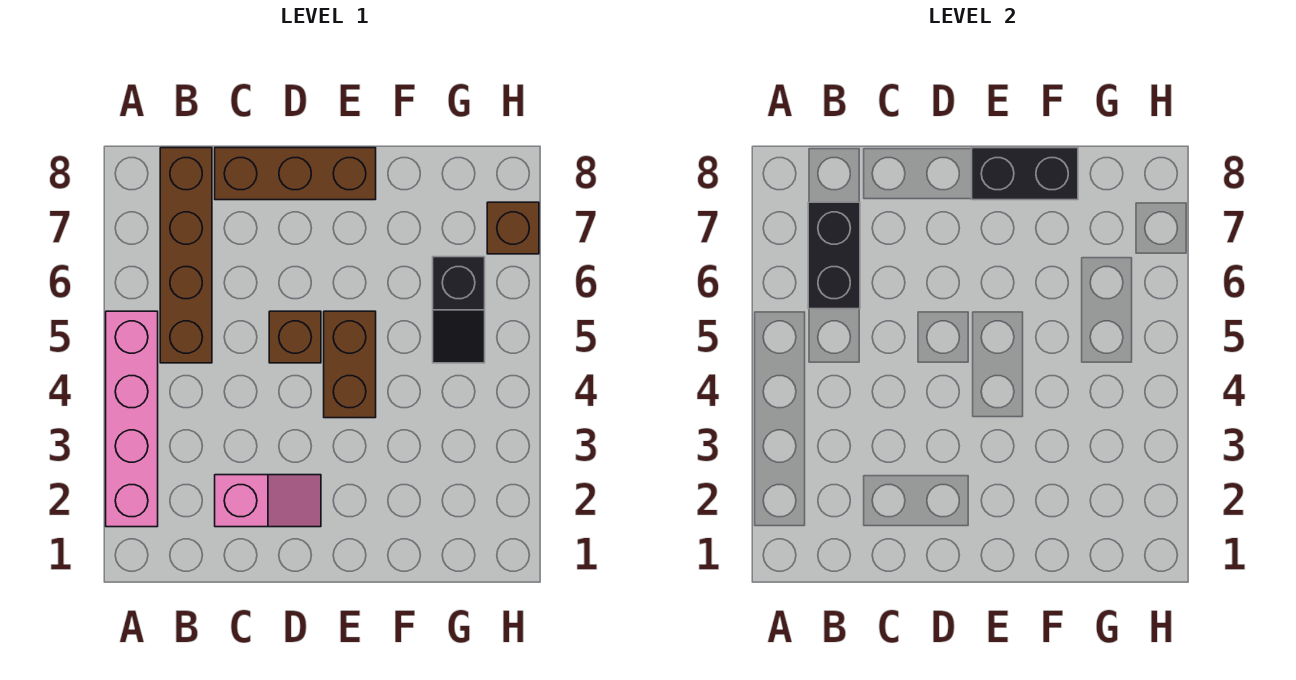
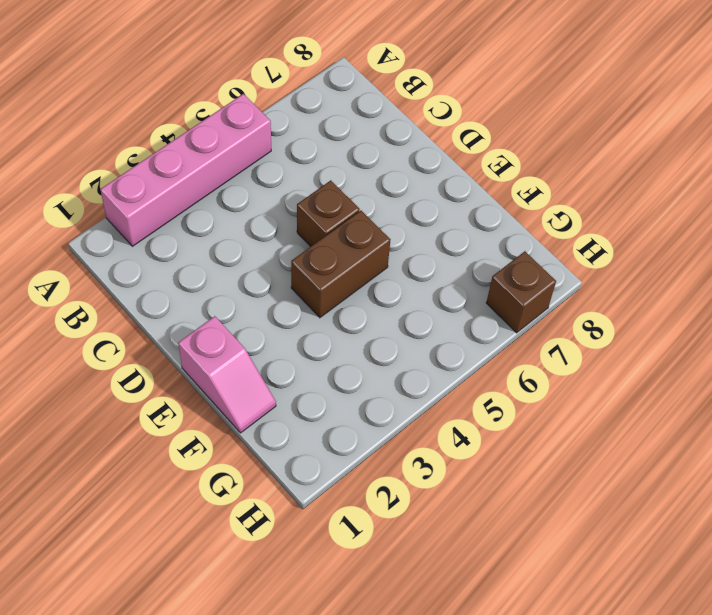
pink slope E1:F1 level 1 top E -> pink slope C2:D2 level 1 top C
none -> brown brick B5:B8 level 1
none -> brown brick C8:E8 level 1

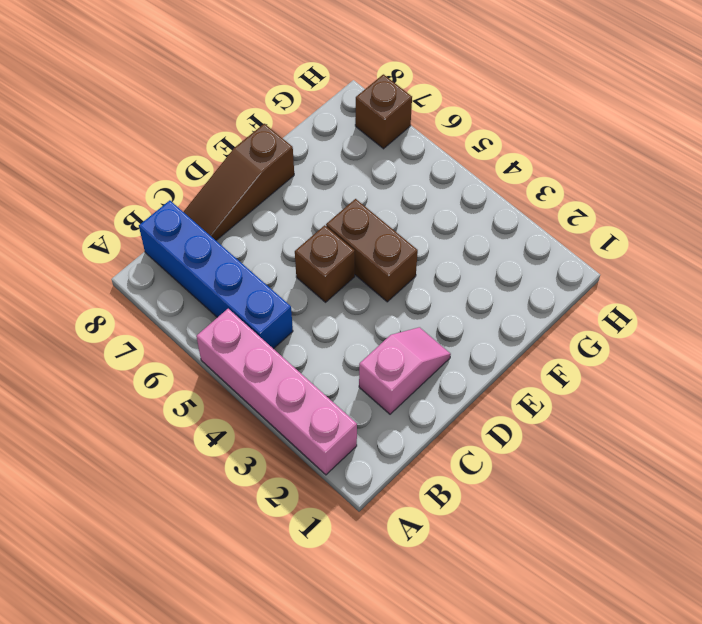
blue brick B5:B8 level 1 -> brown brick B5:B8 level 1
brown slope C8:E8 level 1 top E -> brown brick C8:E8 level 1
none -> black slope G5:G6 level 1 top 6
none -> black brick B6:B7 level 2

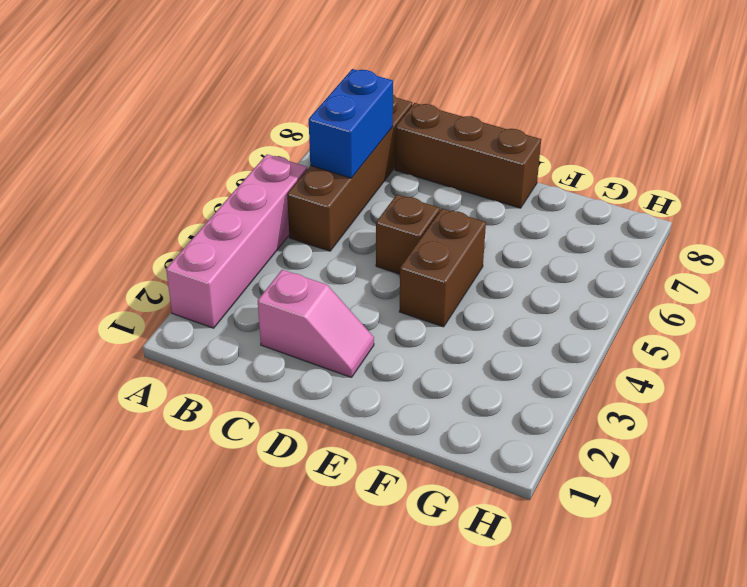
blue brick B6:B7 level 2 -> black brick B6:B7 level 2
none -> black slope G5:G6 level 1 top 6
none -> brown brick H7 level 1

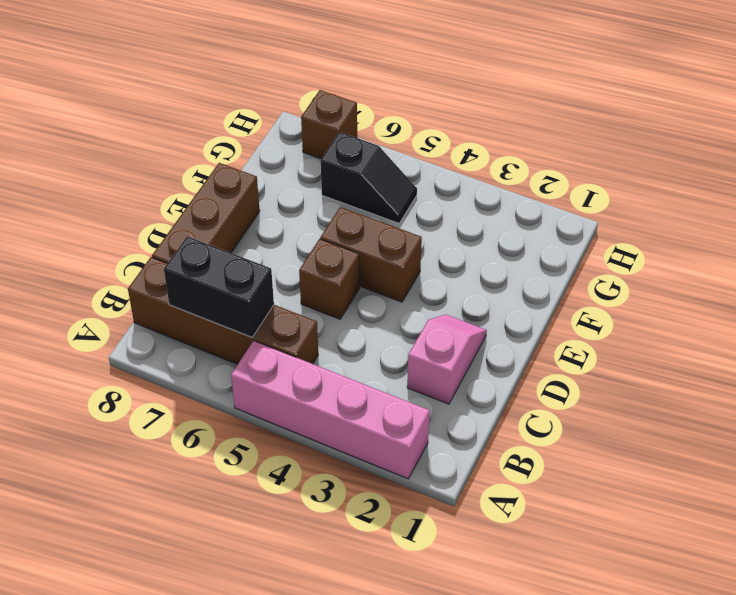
none -> black brick E8:F8 level 2

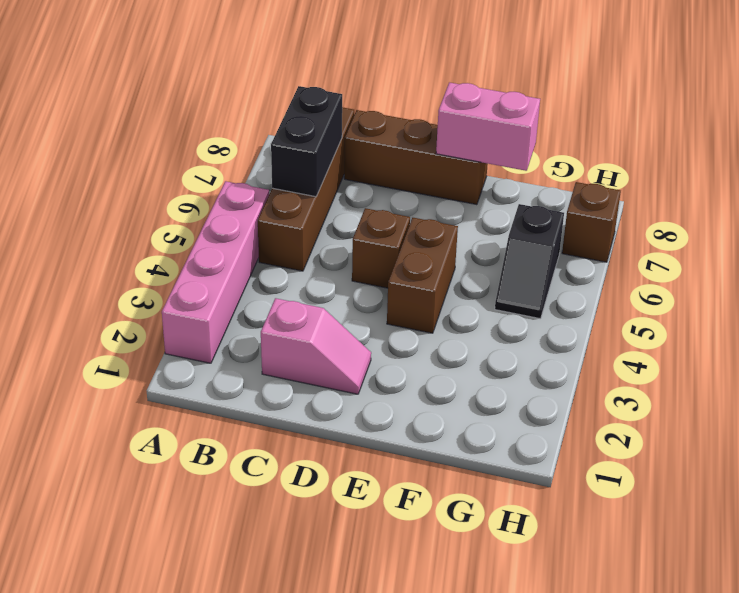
pink brick E8:F8 level 2 -> black brick E8:F8 level 2

